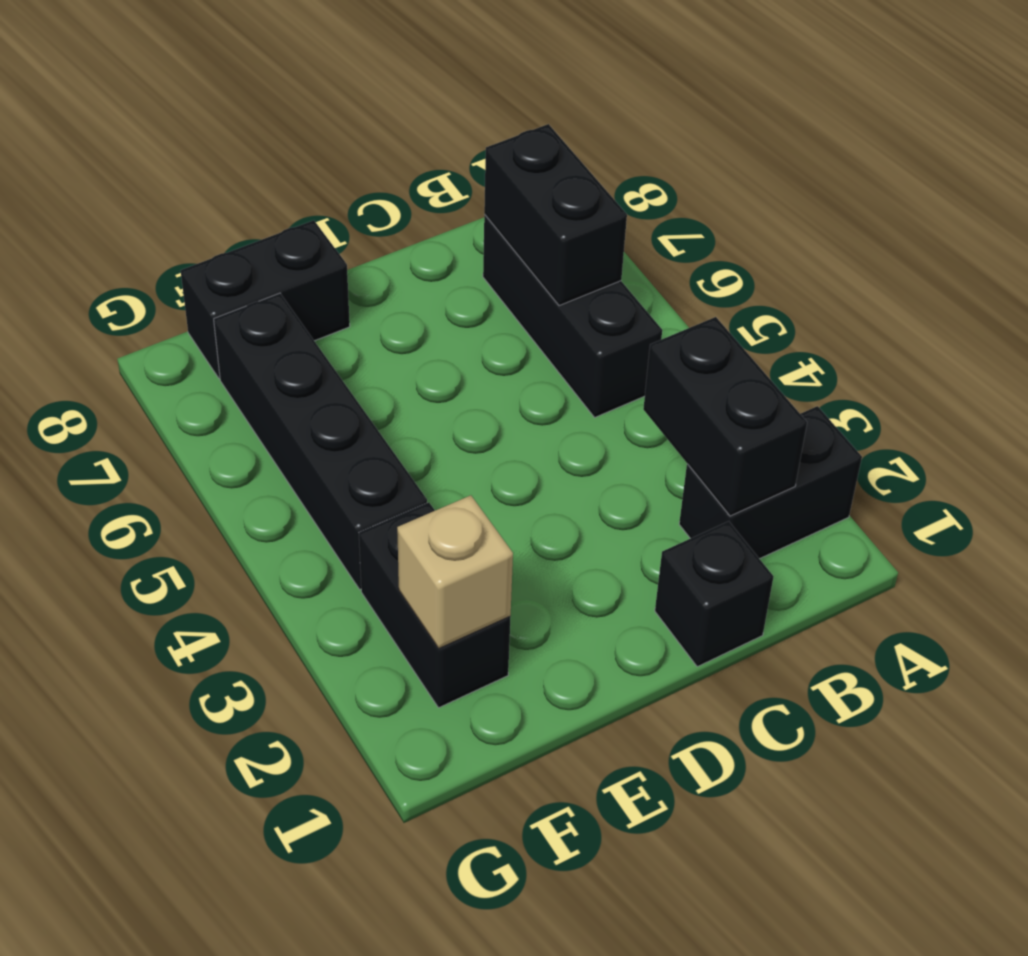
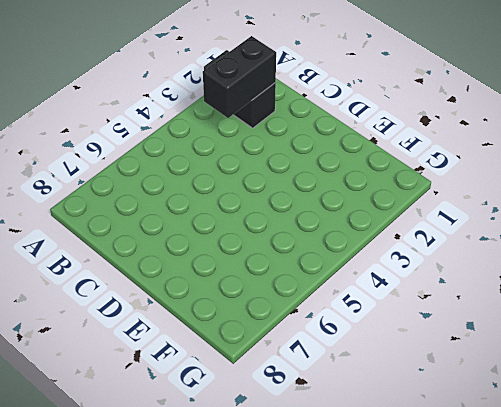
none -> black brick B5:B7 level 1
none -> black brick C1 level 1

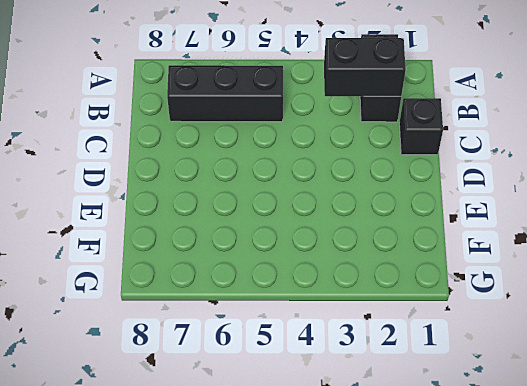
none -> black brick E8:F8 level 1
none -> black brick F2:F3 level 1

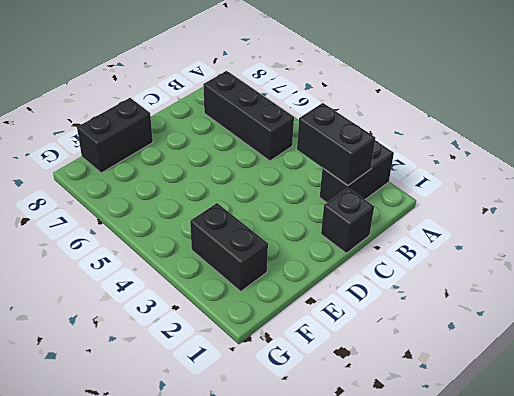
none -> black brick F4:F7 level 1
none -> black brick B6:B7 level 2

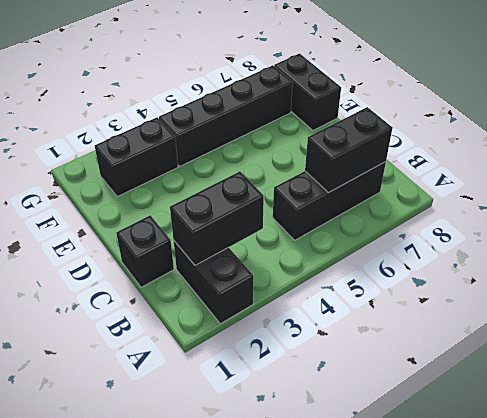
none -> tan brick F2 level 2

